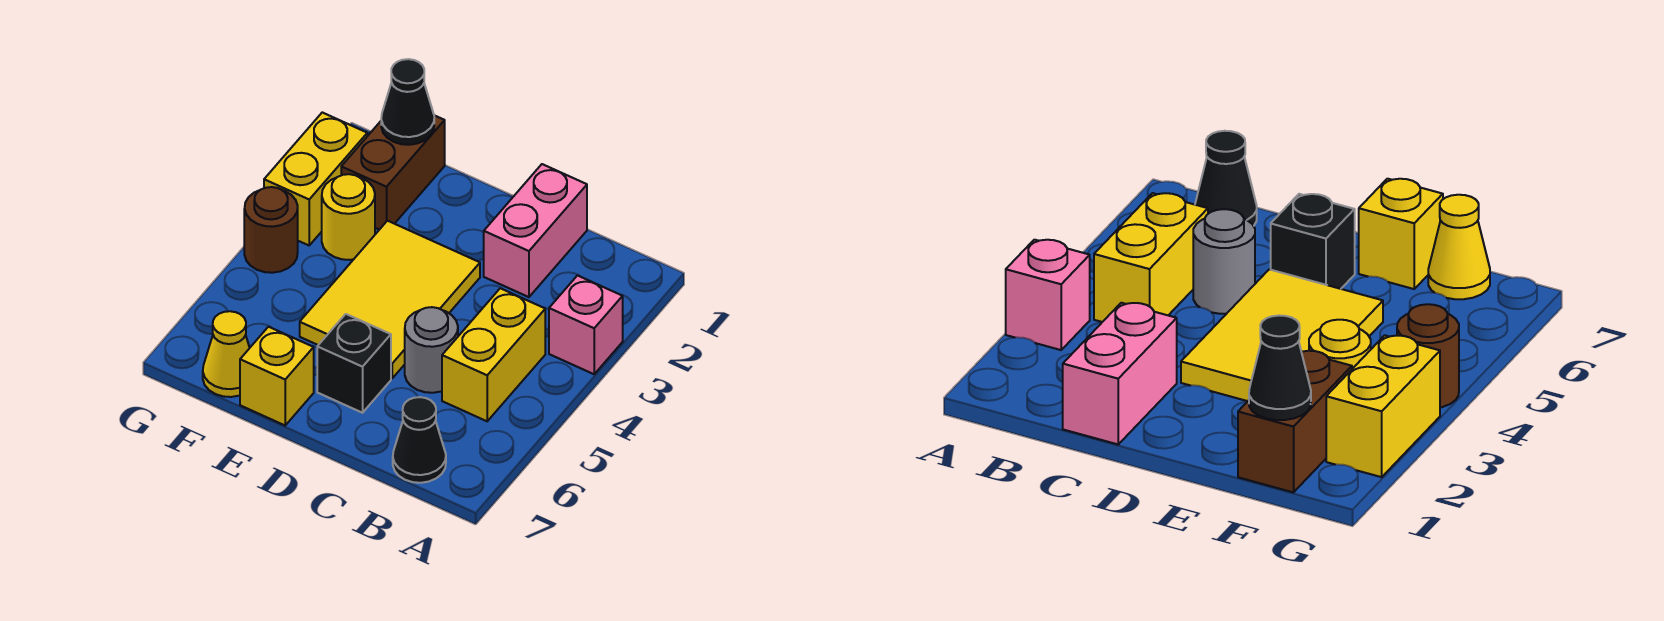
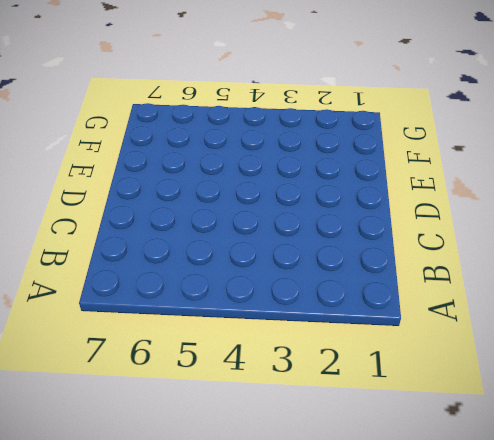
none -> pink brick A3 level 1
none -> yellow brick B4:B5 level 1
none -> black cone B7 level 1

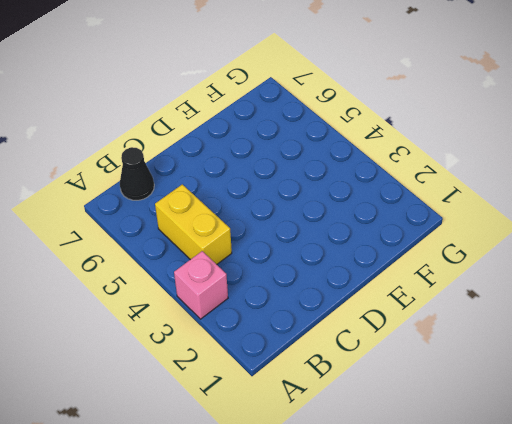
none -> pink brick C1:C2 level 1
none -> grey round brick C5 level 1
none -> yellow tile D3:E5 level 1

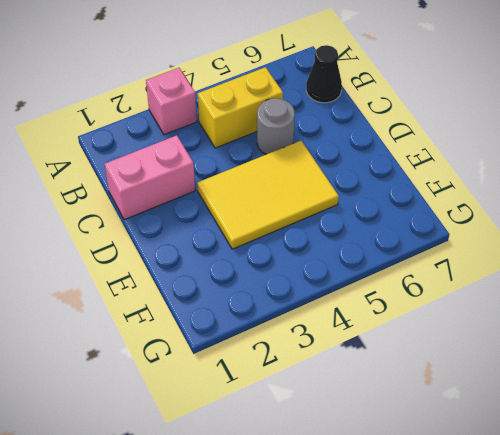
none -> black brick D6 level 1
none -> yellow brick E7 level 1
none -> brown brick F1:F2 level 1

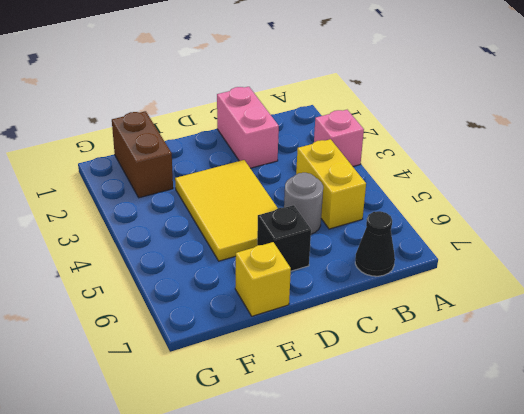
none -> yellow round brick F3 level 1
none -> yellow cone F7 level 1
none -> yellow brick G2:G3 level 1

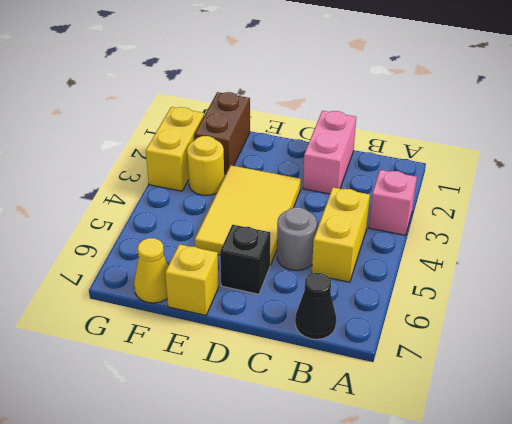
none -> brown round brick G4 level 1
none -> black cone F1 level 2

